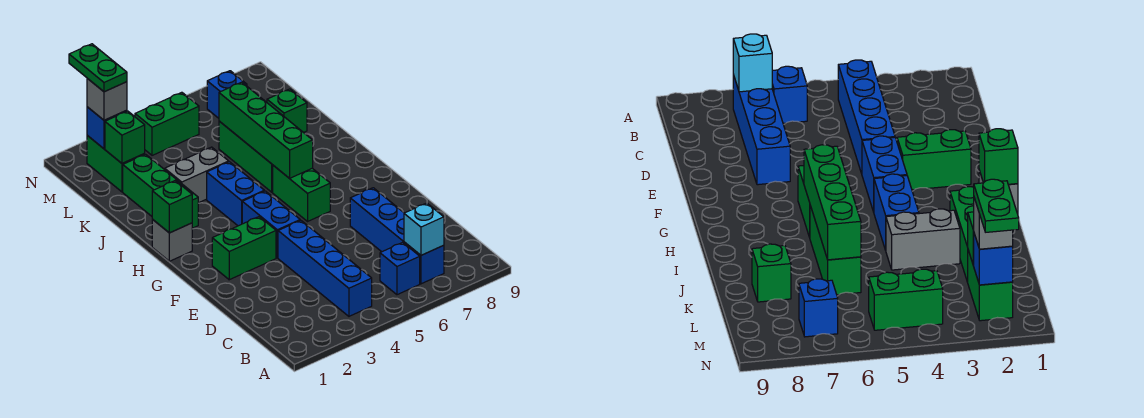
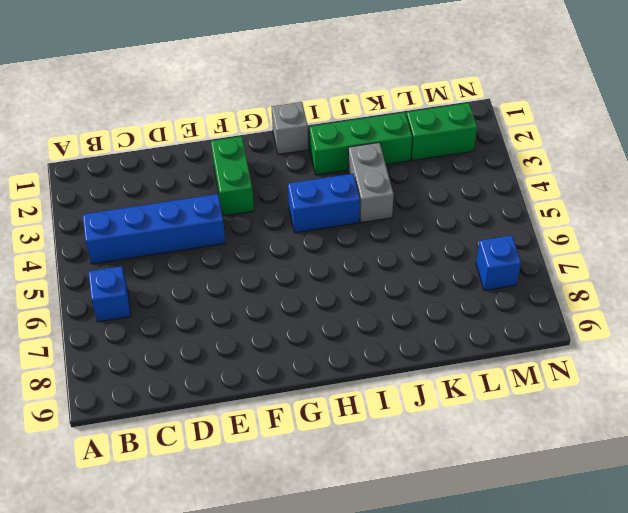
none -> blue brick B7:E7 level 1
none -> blue brick F4:G4 level 1
none -> green brick G6:H6 level 1

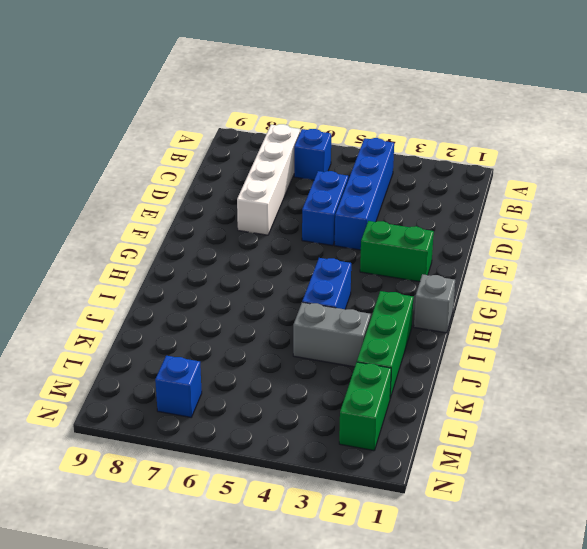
white brick B7:E7 level 1 -> blue brick B7:E7 level 1
blue brick D5:E5 level 1 -> blue brick F4:G4 level 1
none -> green brick G6:H6 level 1
none -> green brick I6:K6 level 1
none -> green brick K8 level 1

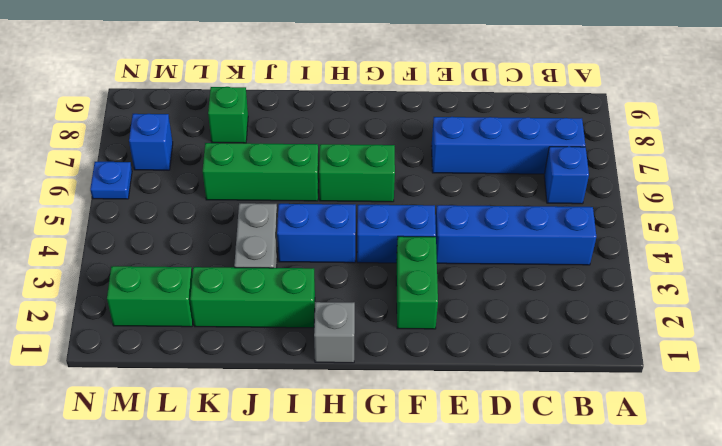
blue plate N6 level 1 -> none
none -> green brick M4:M5 level 1
none -> cyan brick B7 level 2
none -> green brick H1 level 2

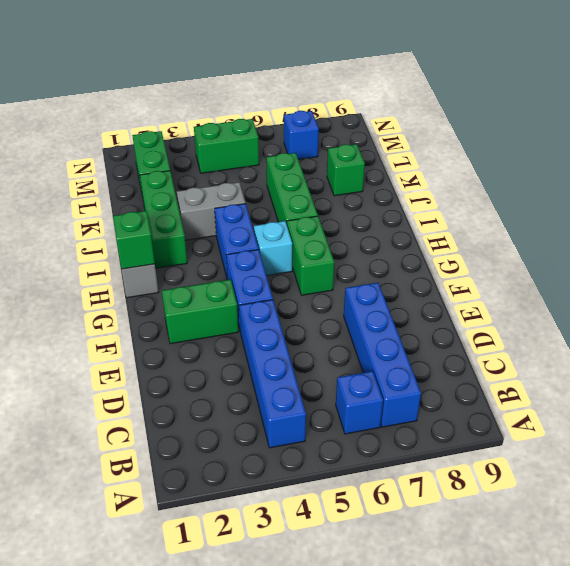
cyan brick H5 level 1 -> cyan brick B7 level 2
none -> green brick H6:K6 level 2
none -> green brick L2 level 2
none -> blue brick M2 level 2

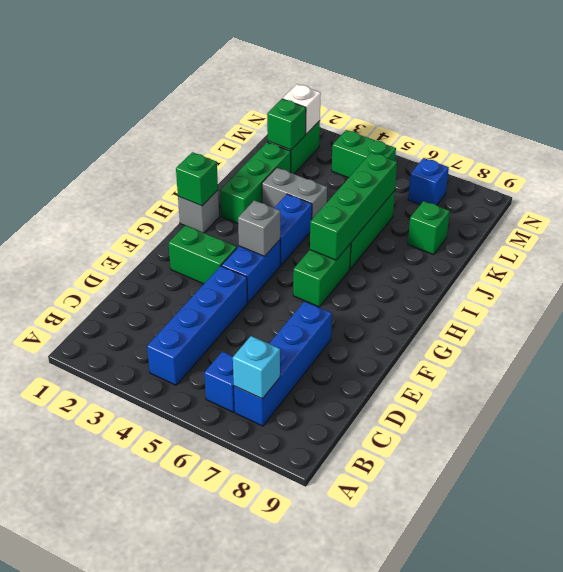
grey brick G4 level 2 -> grey brick M2 level 3
white brick M2 level 2 -> blue brick M2 level 2
none -> green plate M2:N2 level 4

